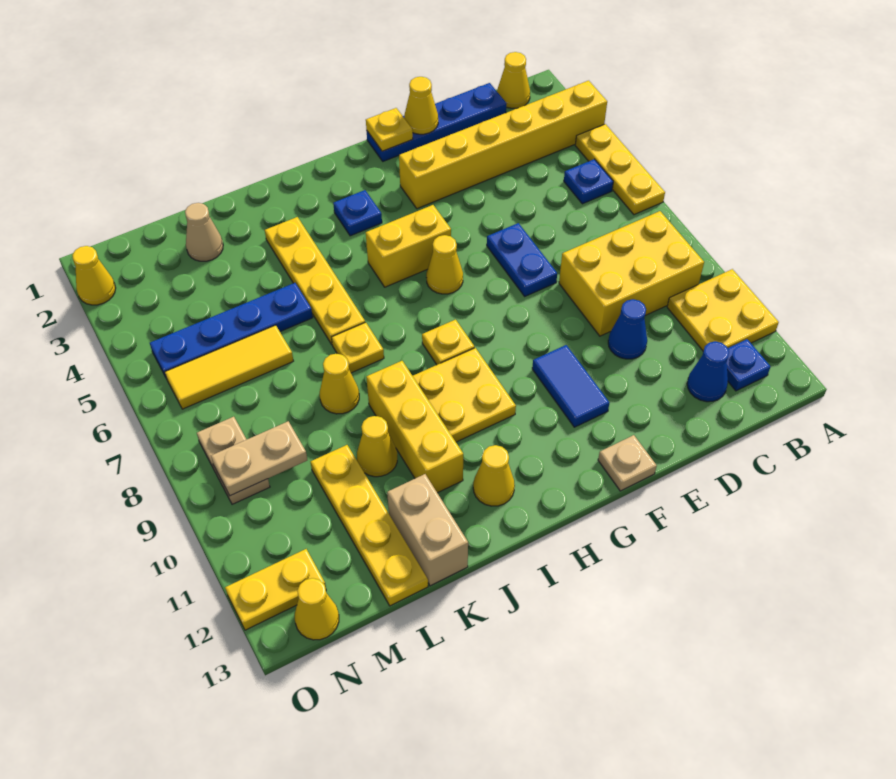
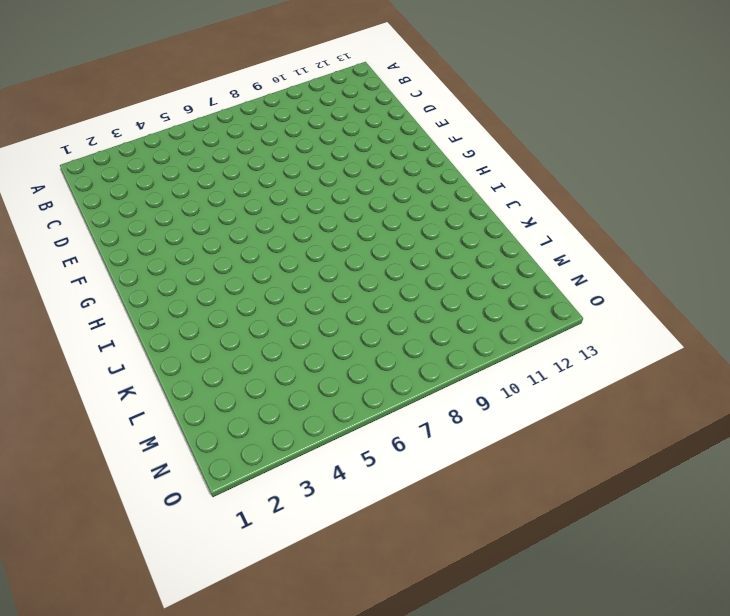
none -> yellow brick A3:F3 level 1
none -> yellow plate A4:A6 level 1
none -> yellow plate A10:B11 level 1
none -> yellow cone B1 level 1

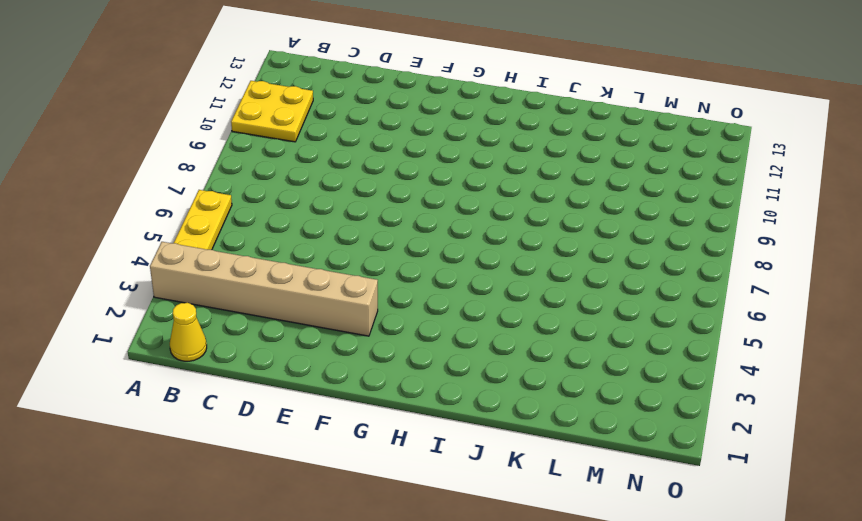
tan brick A3:F3 level 1 -> yellow brick A3:F3 level 1
none -> blue plate B5 level 1
none -> yellow brick B8:D9 level 1
none -> blue plate B12 level 1
none -> blue plate C1:F1 level 1

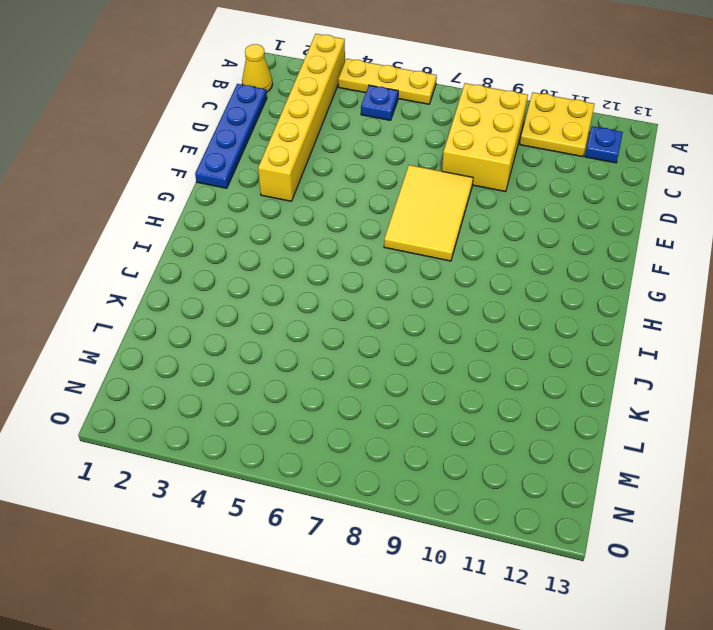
yellow tile E7:G8 level 1 -> blue plate E6:E7 level 1
none -> blue cone C12 level 1
none -> blue cone D10 level 1
none -> blue tile F10:F11 level 1
none -> tan plate F13 level 1

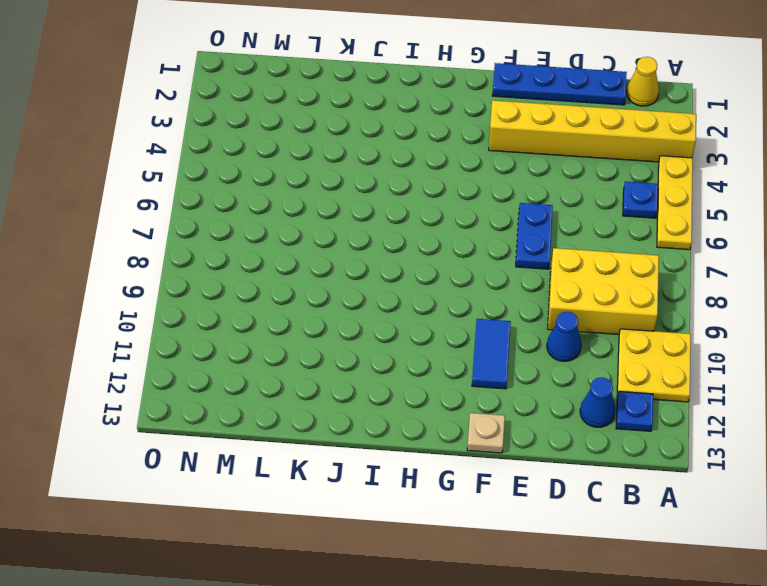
none -> yellow brick G5:H5 level 1
none -> yellow cone G6 level 1
none -> blue plate H3 level 1
none -> yellow plate H8 level 1

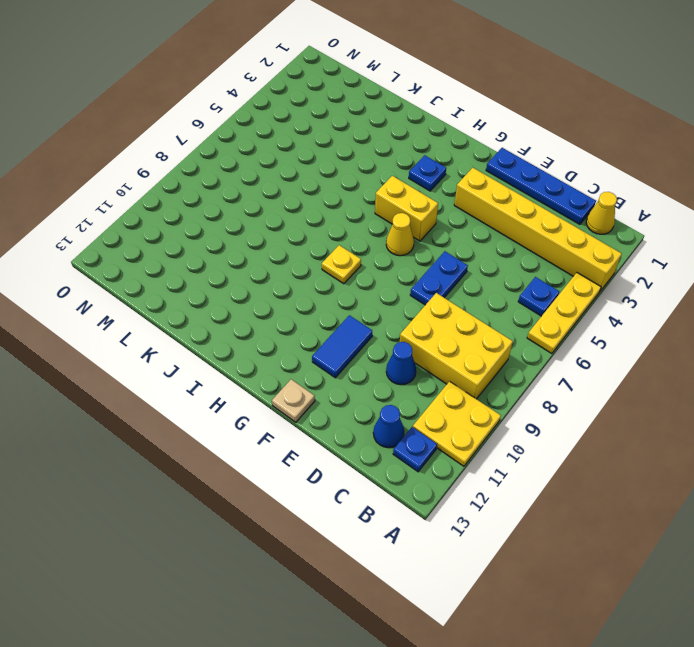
none -> yellow plate H9:I10 level 1
none -> yellow cone I12 level 1
none -> yellow plate J3:J6 level 1
none -> yellow plate J7 level 1

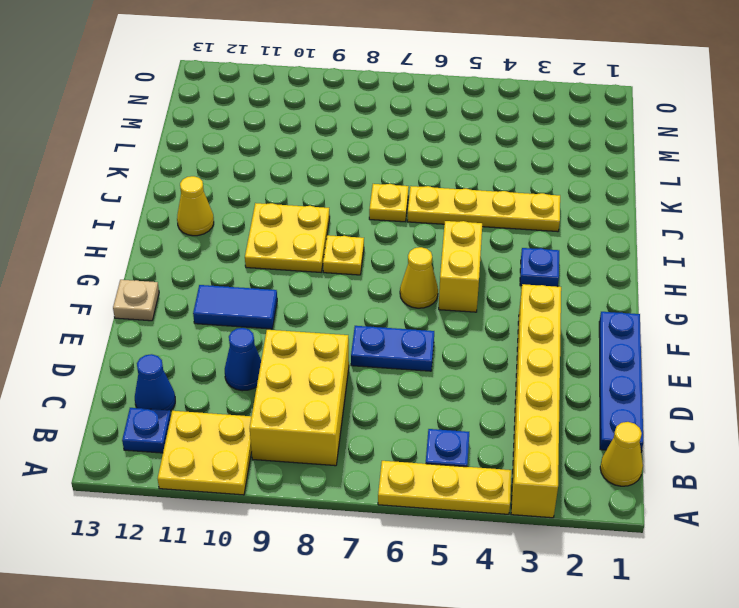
none -> yellow brick J9:J11 level 1
none -> blue plate K5:N5 level 1
none -> yellow cone K8 level 1
none -> yellow cone K10 level 1

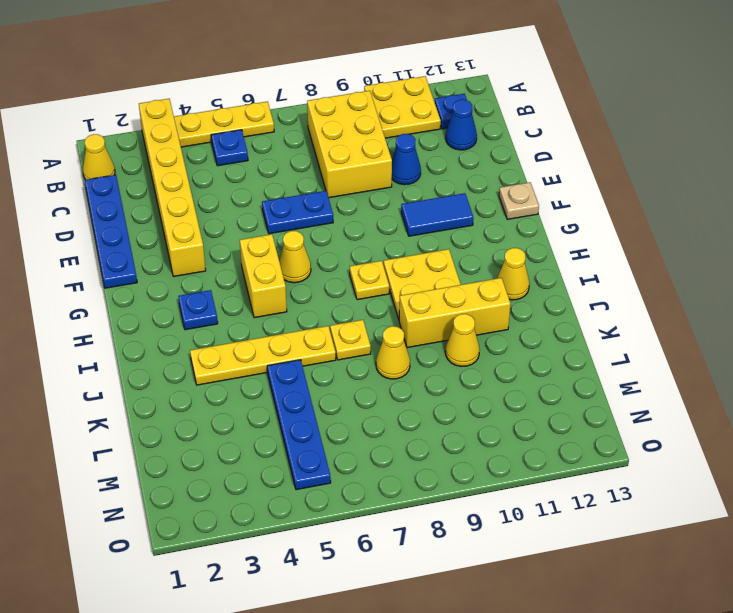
none -> tan brick K12:K13 level 1
none -> tan cone L2 level 1
none -> yellow tile L6:N6 level 1
none -> yellow plate L10:L13 level 1

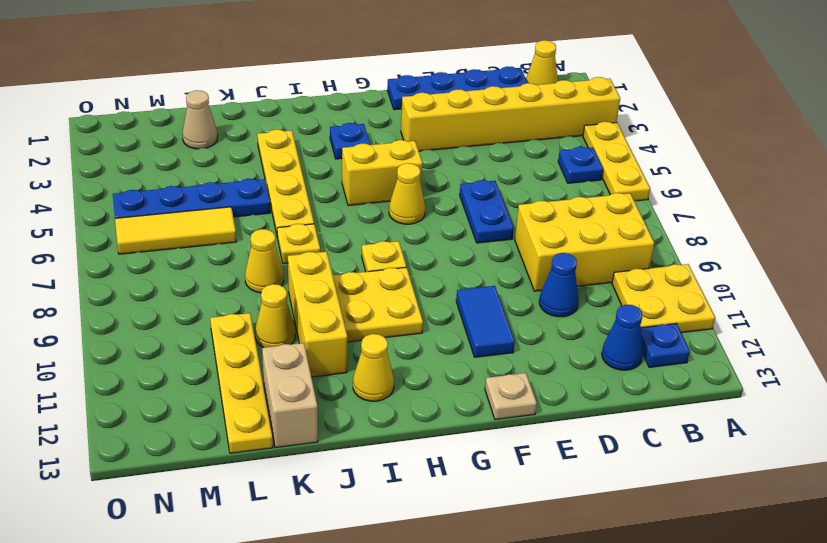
none -> tan plate N8:N9 level 1
none -> yellow plate N12:O12 level 1
none -> yellow cone N13 level 1
none -> yellow cone O2 level 1

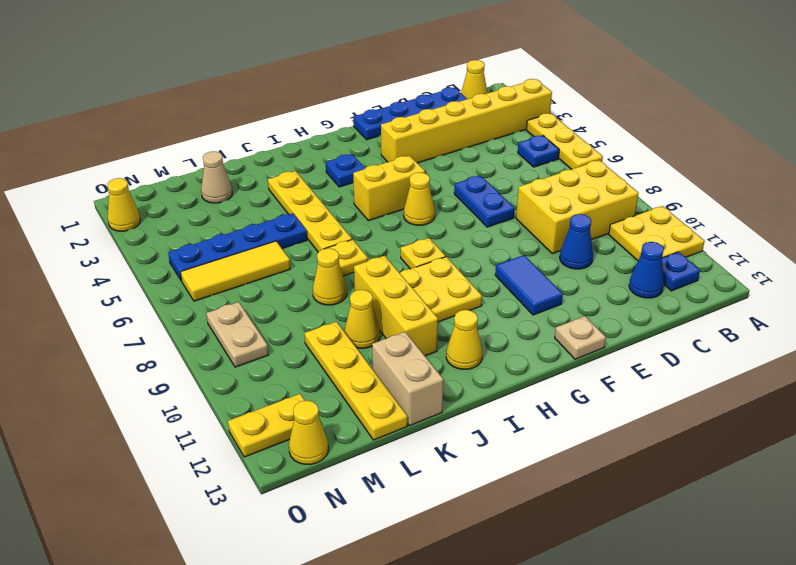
none -> yellow cone E1 level 2
none -> yellow plate F1 level 2
none -> tan plate M9:N9 level 2

